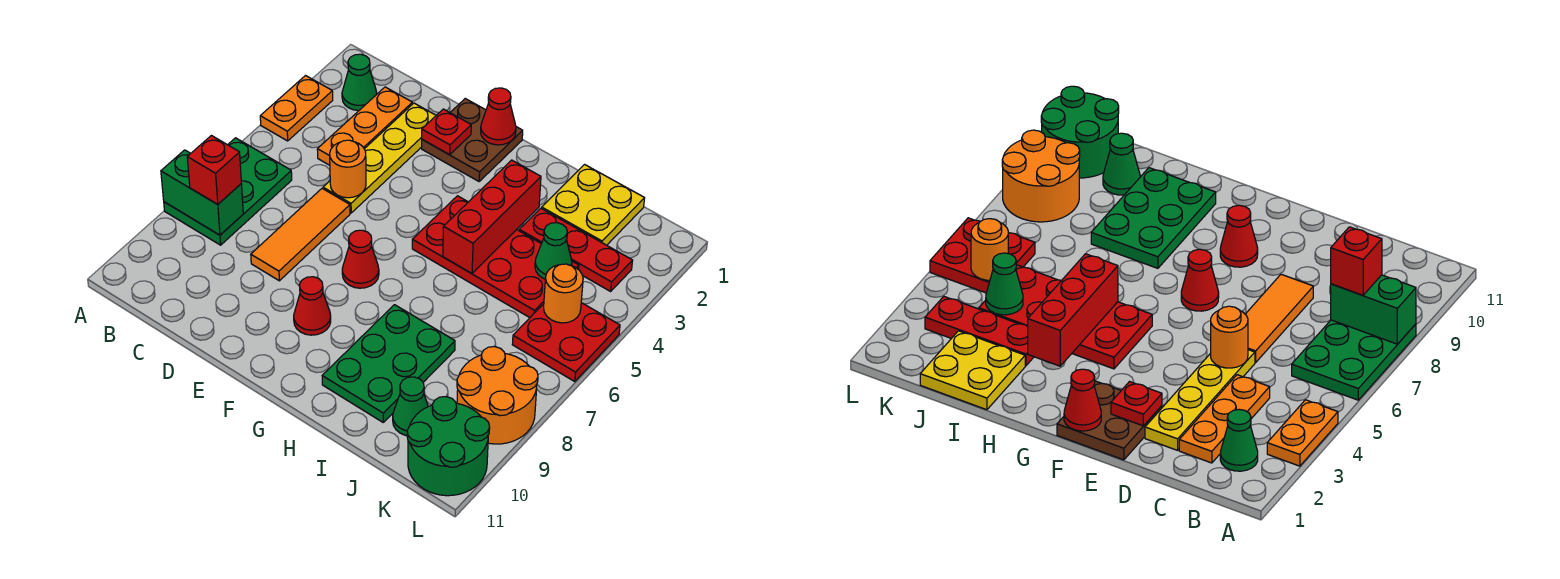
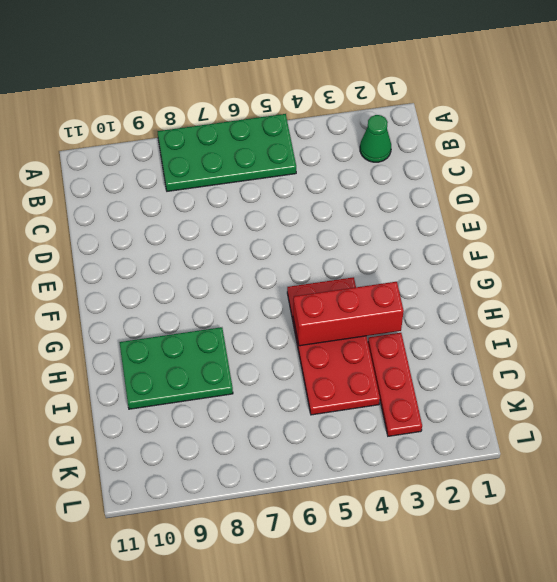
green plate A5:B8 level 1 -> green plate A6:B8 level 1
none -> orange plate A3:A4 level 1
none -> orange plate C2:C4 level 1
none -> yellow plate D2:D5 level 1

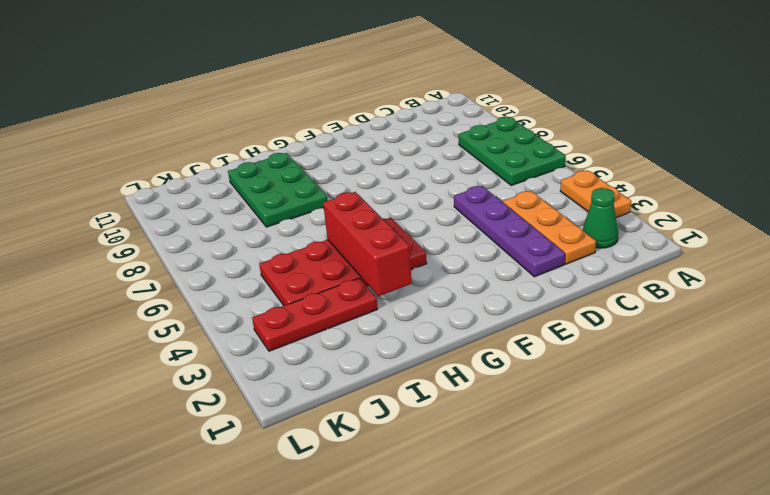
purple plate D2:D5 level 1 -> yellow plate D2:D5 level 1
none -> orange tile D6:D8 level 1
none -> brown plate E1:F2 level 1
none -> red cone F7 level 1

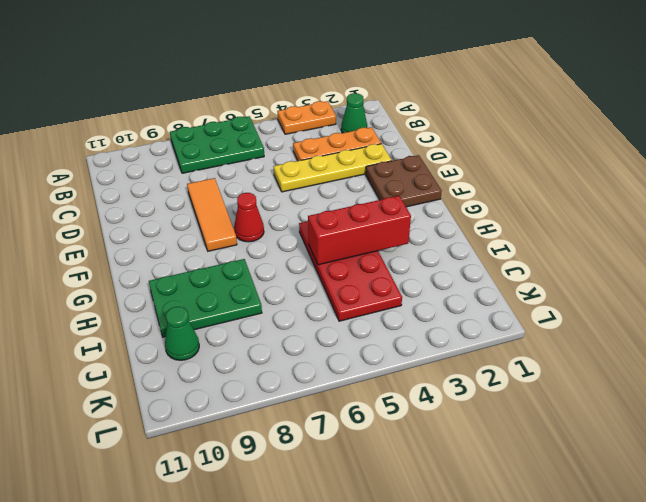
orange tile D8:F8 level 1 -> orange tile D6:D8 level 1
none -> red cone F9 level 1
none -> yellow plate I1:J2 level 1
none -> red plate I3:K3 level 1

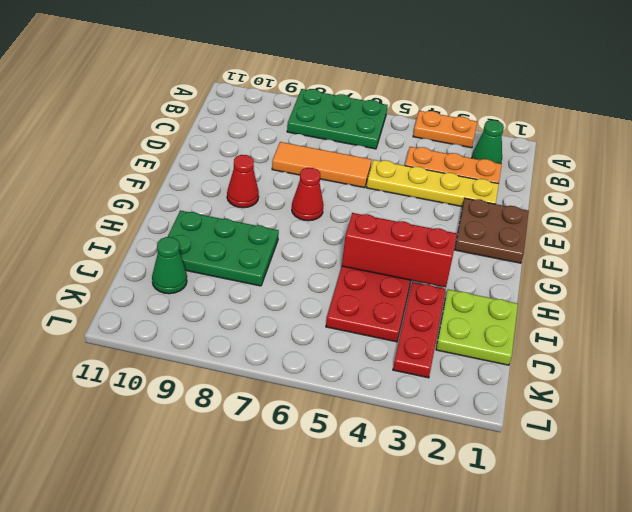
lime plate I1:J2 level 1 -> yellow plate I1:J2 level 1
none -> red plate K5:L6 level 1
none -> orange round brick K8:L9 level 1
none -> green round brick K10:L11 level 1

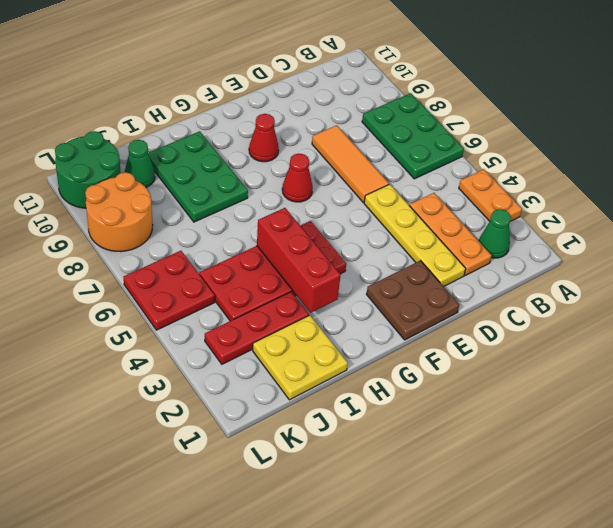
none -> green brick A8:B8 level 2
none -> orange round brick D5 level 2
none -> red plate E2 level 2

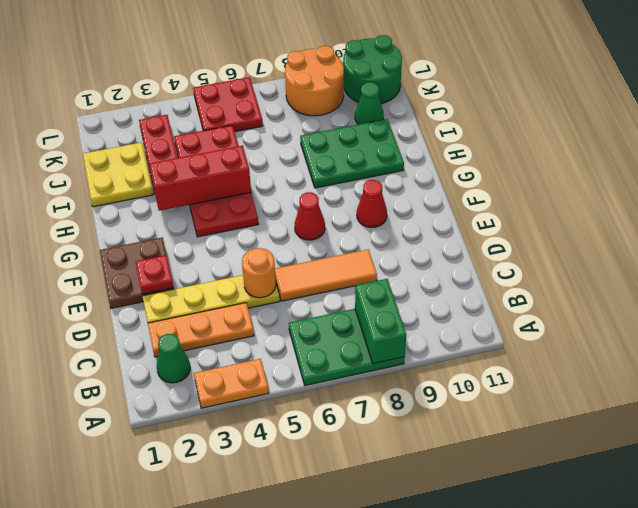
none -> red cone F1 level 2
none -> green cone J4 level 2
none -> orange round brick K5 level 2

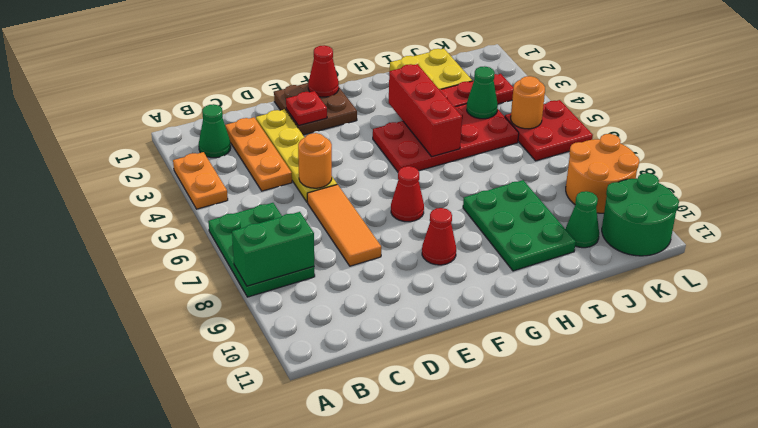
none -> red brick B8 level 3

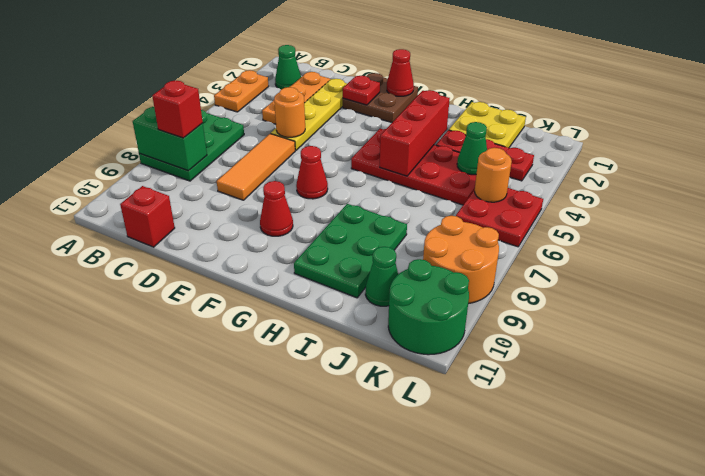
red brick C11 level 1 -> none

